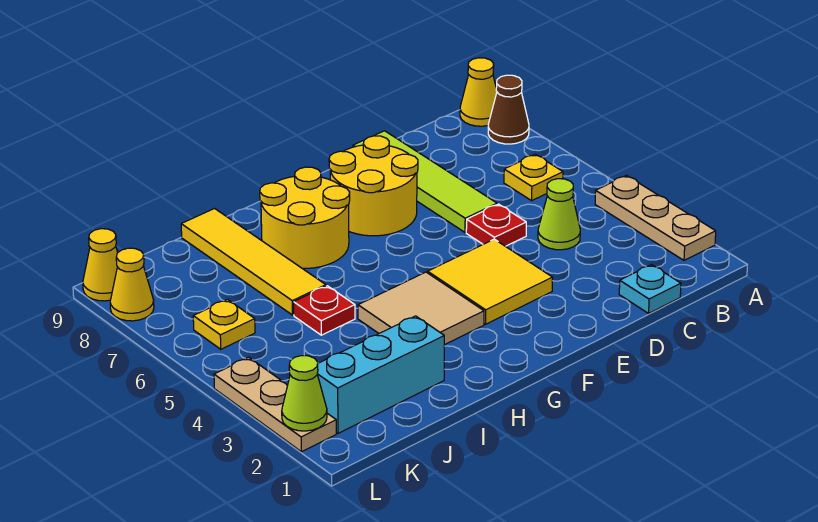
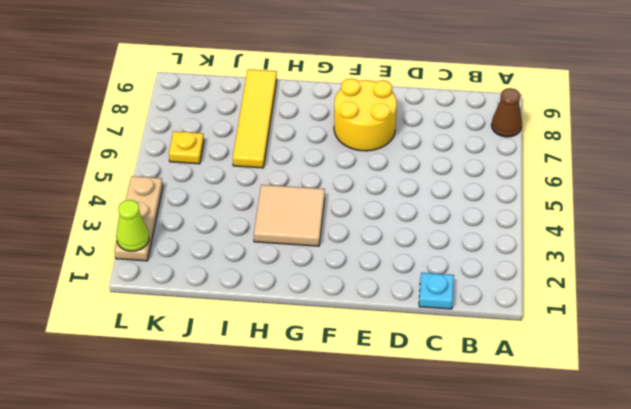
none -> tan plate A2:A4 level 1
none -> yellow cone A9 level 1
none -> yellow plate B6 level 1

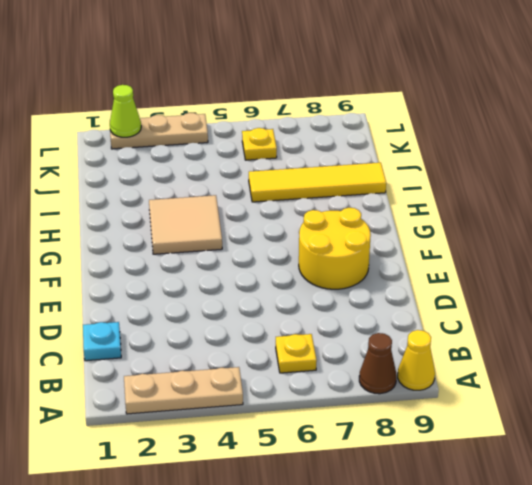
none -> lime cone C4 level 1
none -> red plate D5 level 1
none -> lime tile D6:D9 level 1

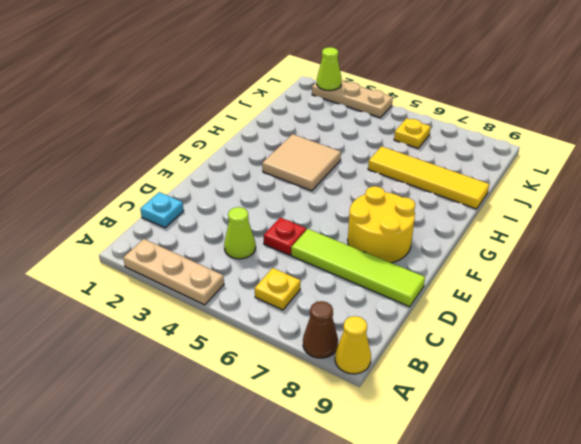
none -> yellow tile E3:F4 level 1
none -> yellow round brick G7:H8 level 1
none -> cyan brick I2:K2 level 1

